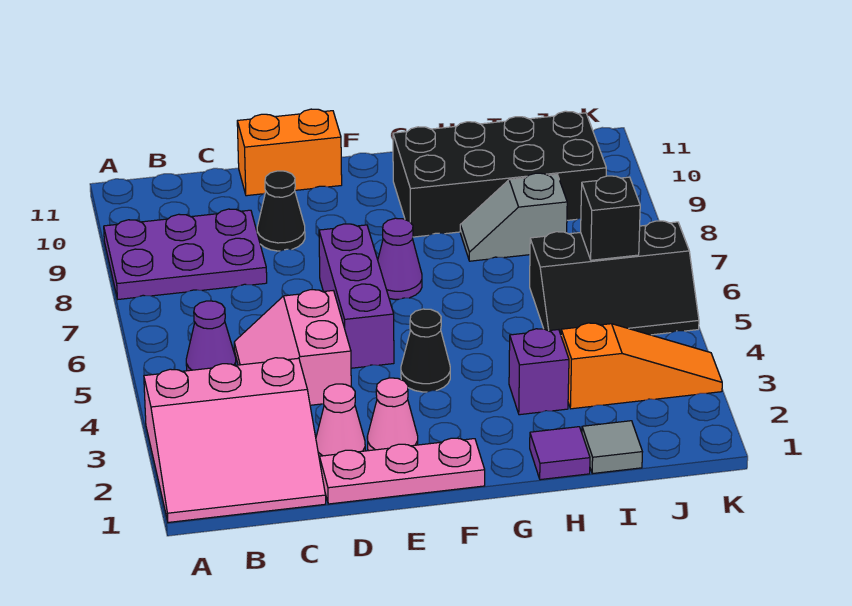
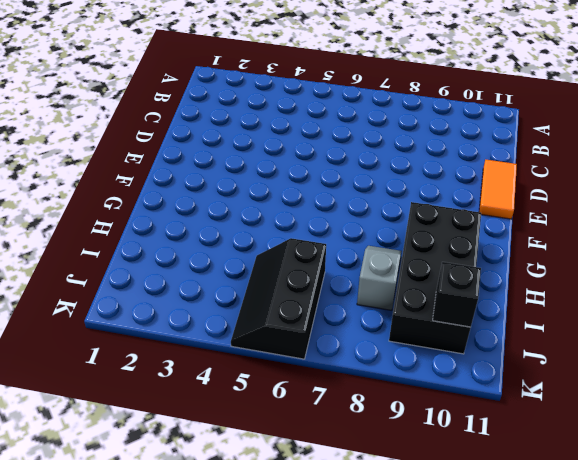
orange tile D11:E11 level 1 -> orange brick D11:E11 level 1
black brick J10 level 2 -> black brick J6 level 2
none -> pink slope A1:C3 level 1 top 3
none -> purple plate A8:C9 level 1
none -> purple cone B5 level 1

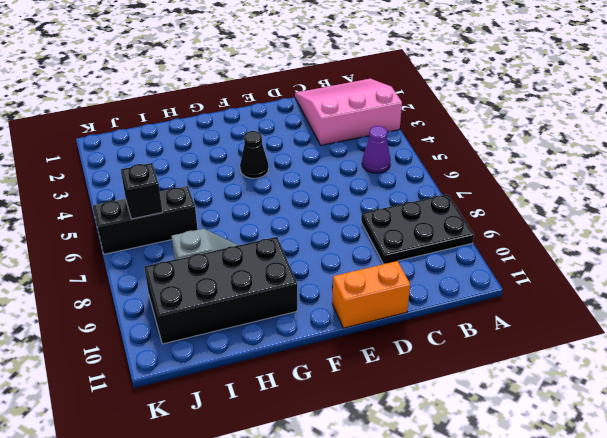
black plate A8:C9 level 1 -> purple plate A8:C9 level 1
none -> pink slope C4:D5 level 1 top D
none -> pink plate D1:F1 level 1
none -> pink cone D2 level 1

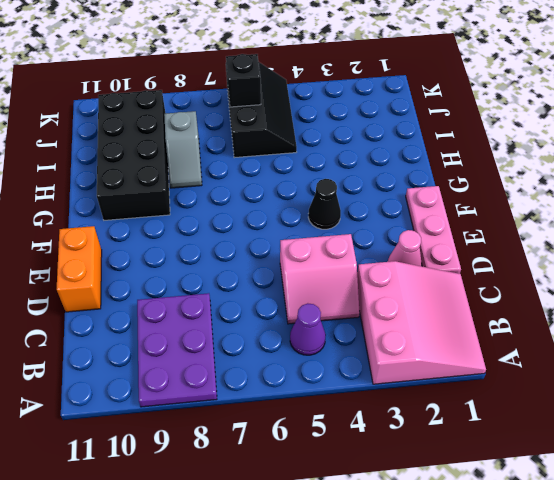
none -> black cone D9 level 1
none -> pink cone E2 level 1
none -> purple brick E5:E7 level 1

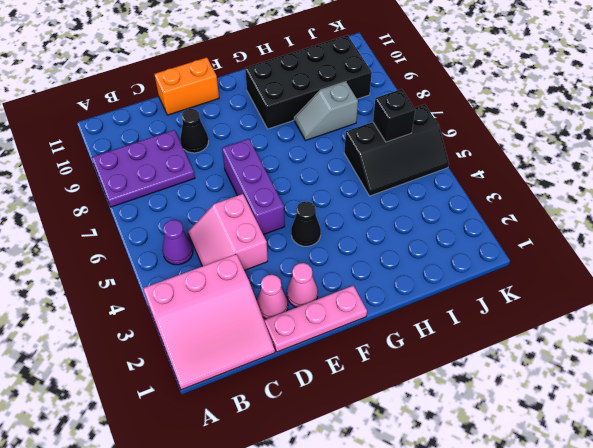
none -> purple cone F7 level 1
none -> purple tile H1 level 1
none -> purple brick H3 level 1

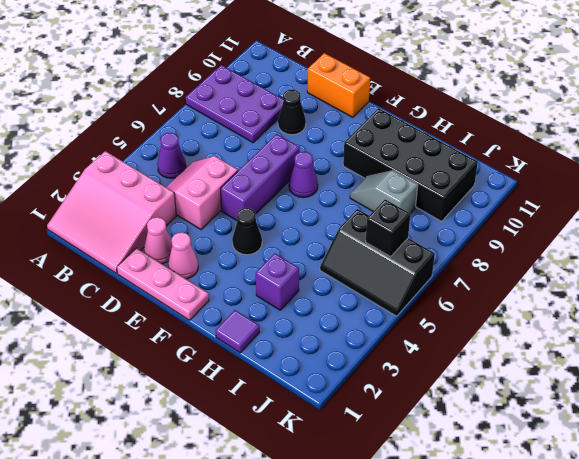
none -> grey tile I1 level 1
none -> orange slope I3:K3 level 1 top I

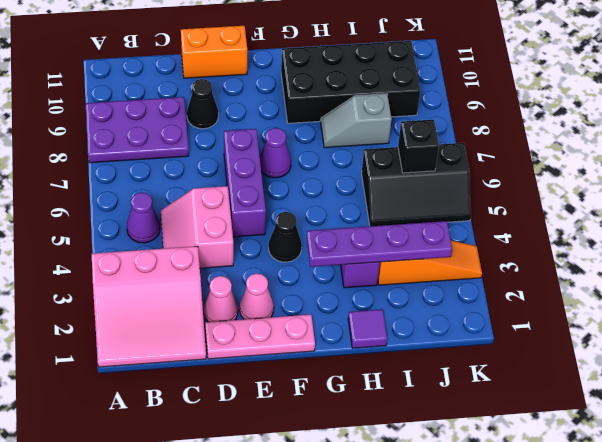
purple plate G3:J3 level 2 -> none
none -> grey tile I1 level 1

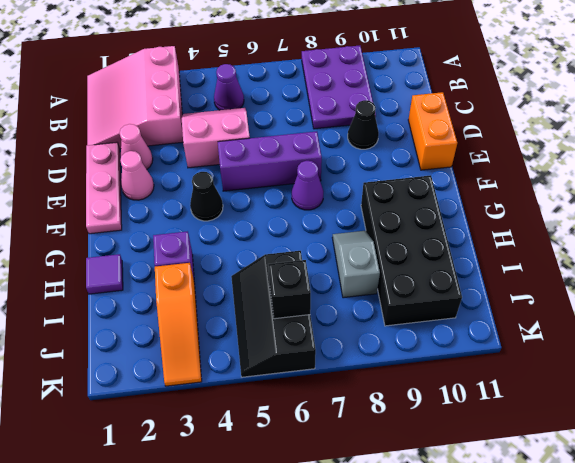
none -> grey tile I1 level 1

